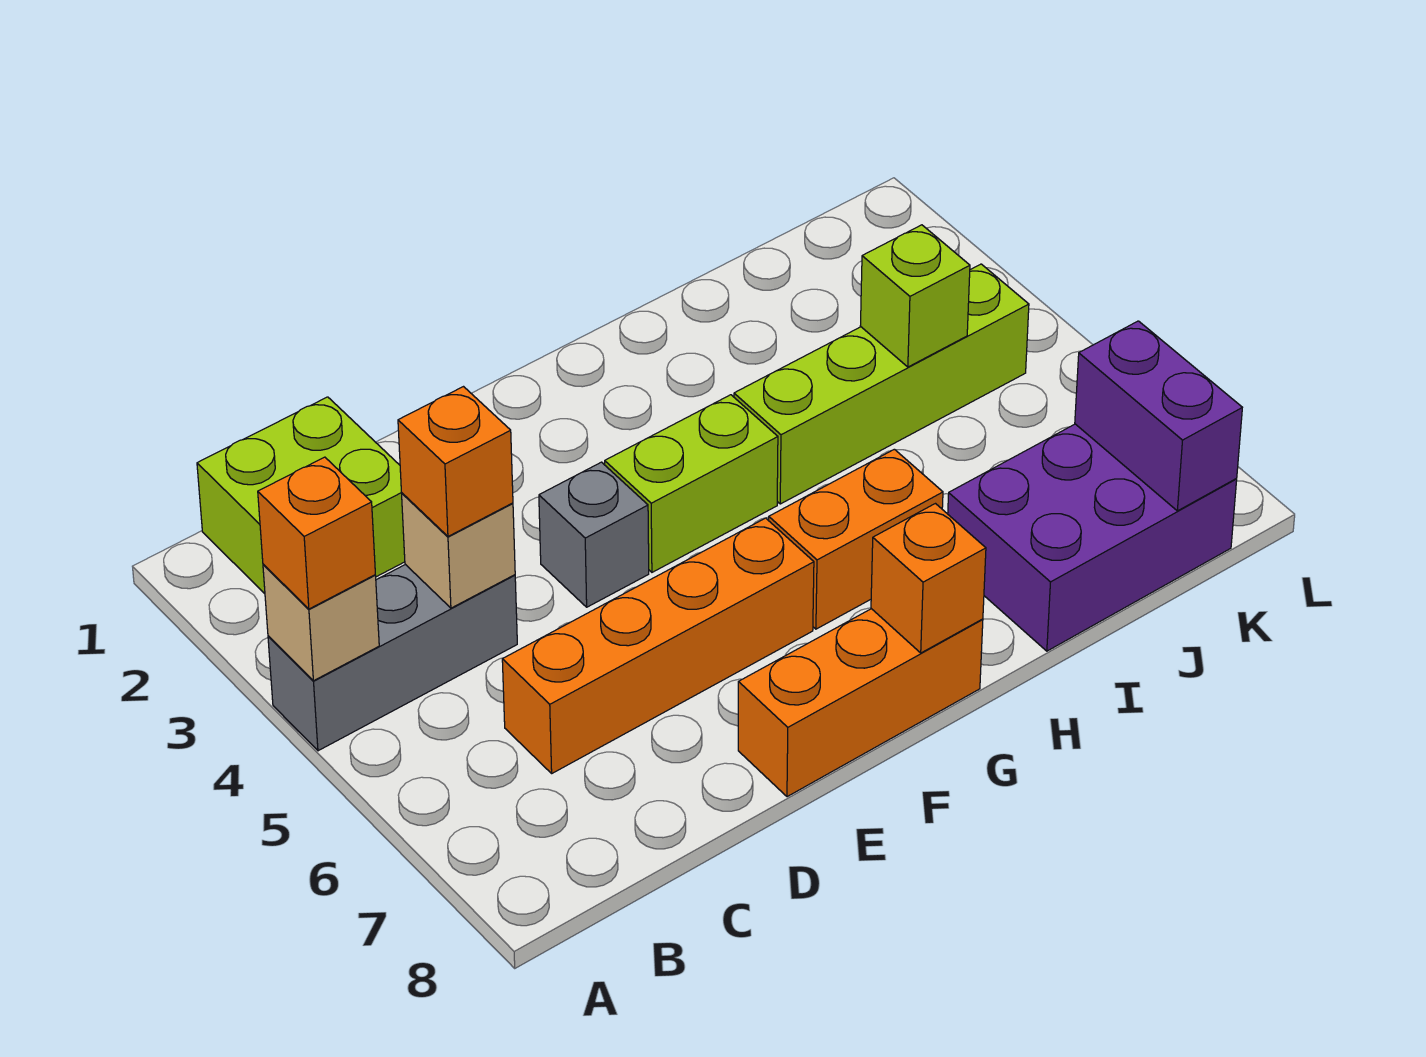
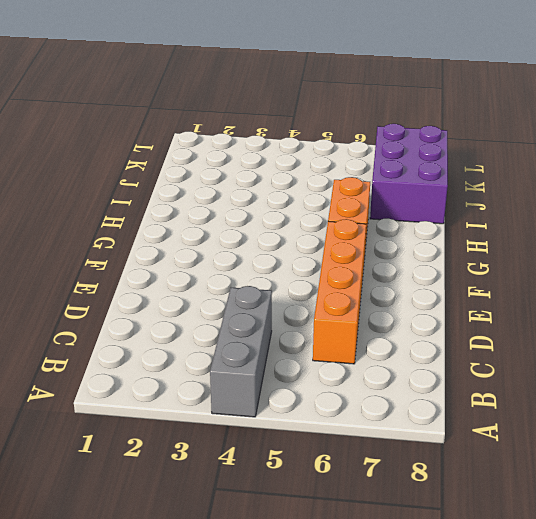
none -> lime brick B1:C2 level 1
none -> grey brick E4 level 1
none -> orange brick E8:G8 level 1

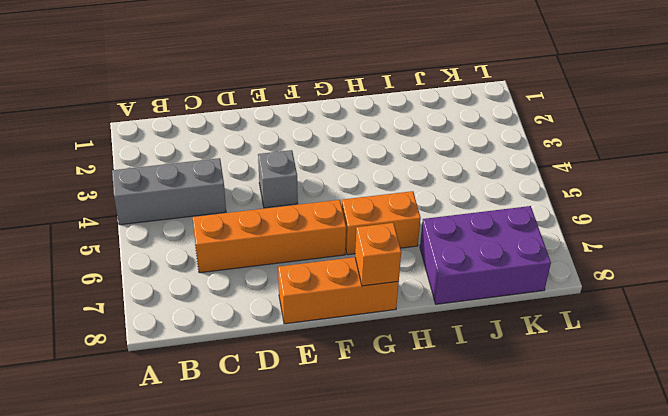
none -> lime brick B1:C2 level 1
none -> lime brick F4:G4 level 1
none -> lime brick H4:K4 level 1

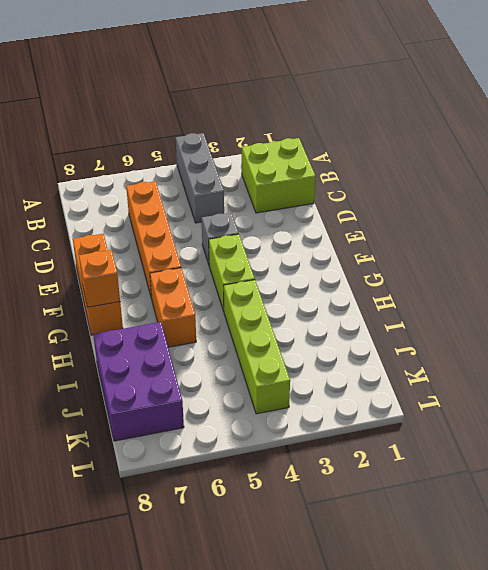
none -> tan brick A4 level 2
none -> tan brick C4 level 2
none -> lime brick J4 level 2

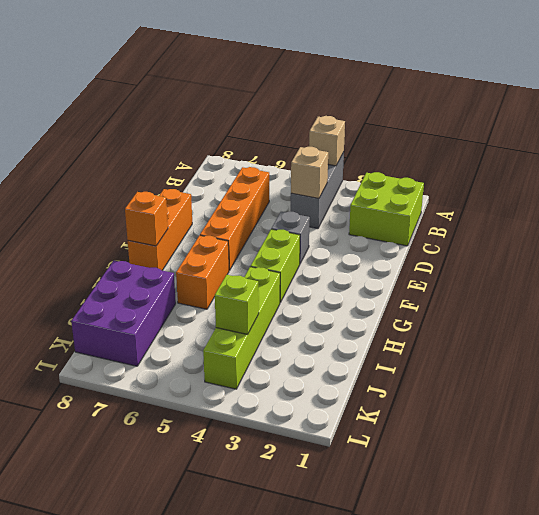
none -> purple brick K7:K8 level 2
none -> orange brick A4 level 3
none -> orange brick C4 level 3

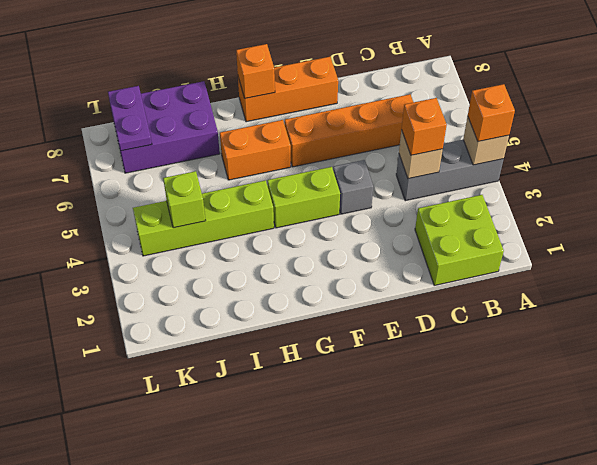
purple plate K7:K8 level 2 -> purple brick K7:K8 level 2

